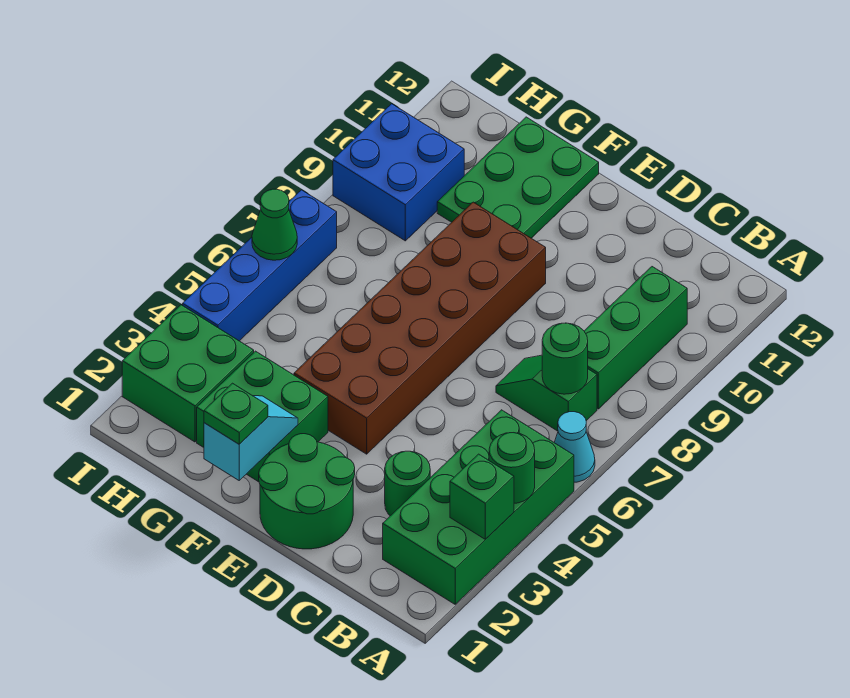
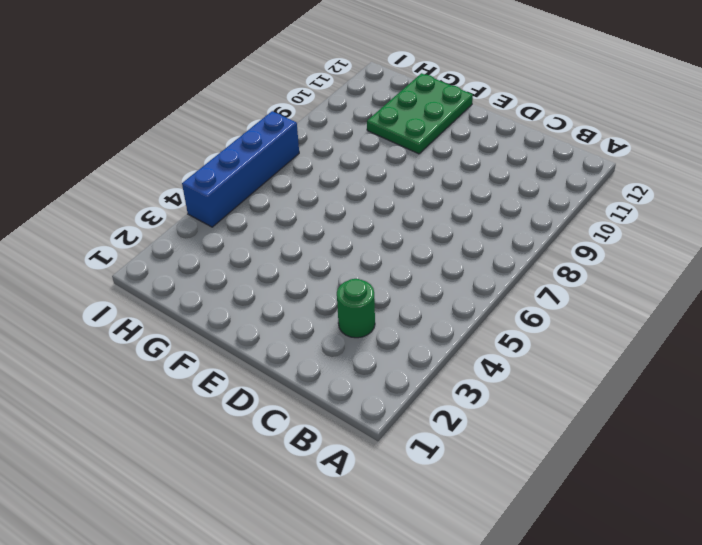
none -> green brick A2:B5 level 1
none -> cyan cone A6 level 1
none -> green slope B7:C7 level 1 top B

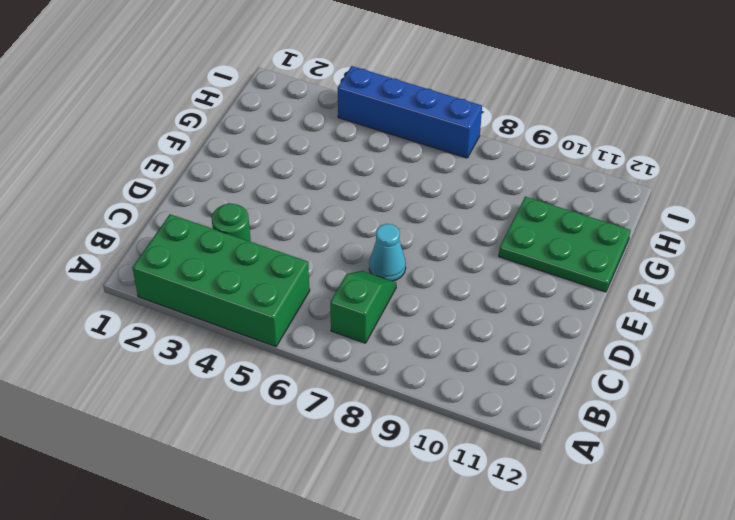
cyan cone D7 level 1 -> cyan cone A6 level 1
none -> green brick B8:B10 level 1
none -> green round brick D1:E2 level 1
none -> brown brick E4:F9 level 1

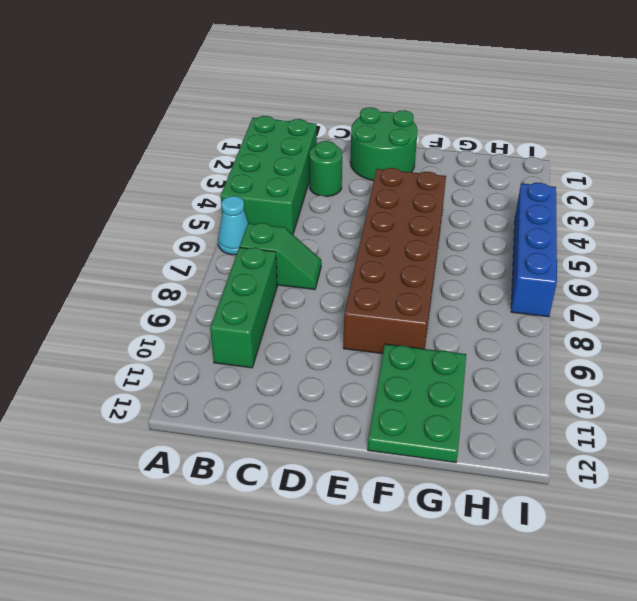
none -> green brick F2:G3 level 1
none -> green brick H2:I3 level 1
none -> blue brick H9:I10 level 1

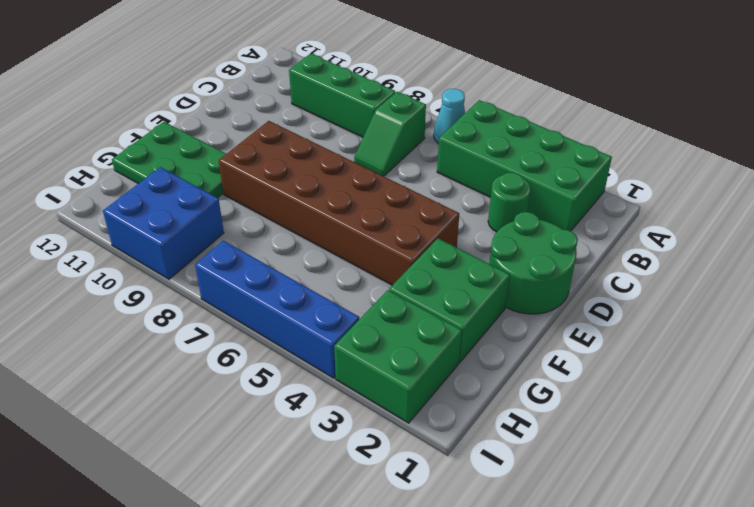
none -> green brick A3 level 2
none -> green round brick A4 level 2
none -> green round brick B7 level 2

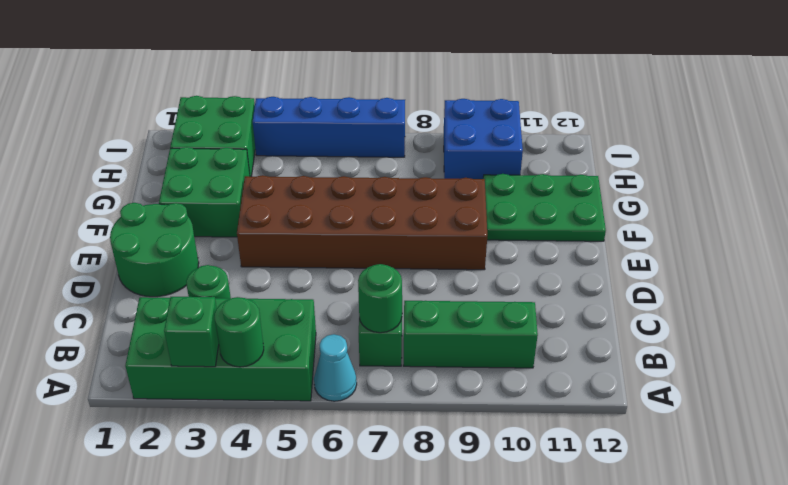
none -> cyan slope F1:F2 level 2 top 1
none -> green cone I6 level 2
none -> green plate F1 level 3

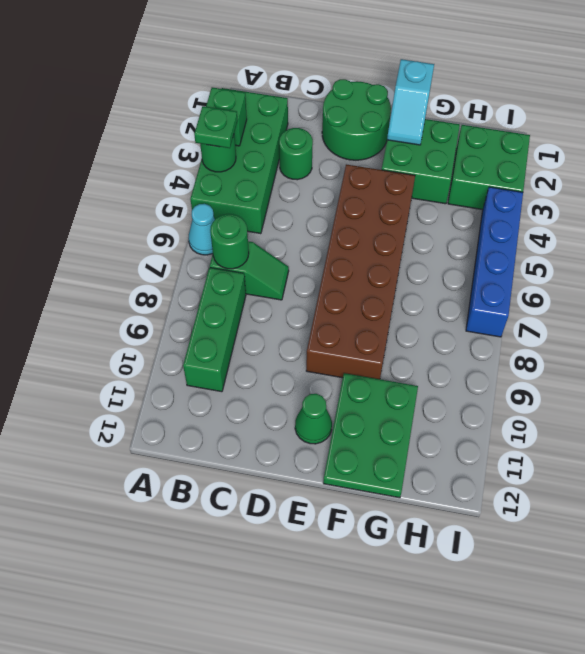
green plate A4 level 3 -> green plate F1 level 3
green cone E11 level 1 -> green cone I6 level 2
none -> blue brick H9:I10 level 1

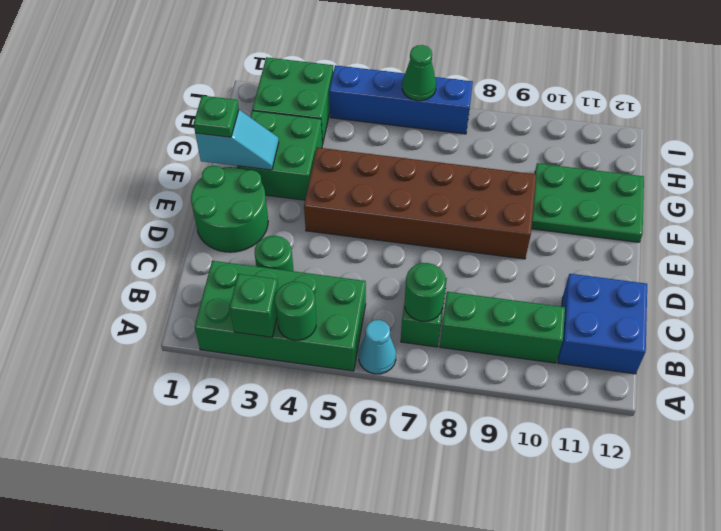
blue brick B11:C12 level 1 -> blue brick H9:I10 level 1

